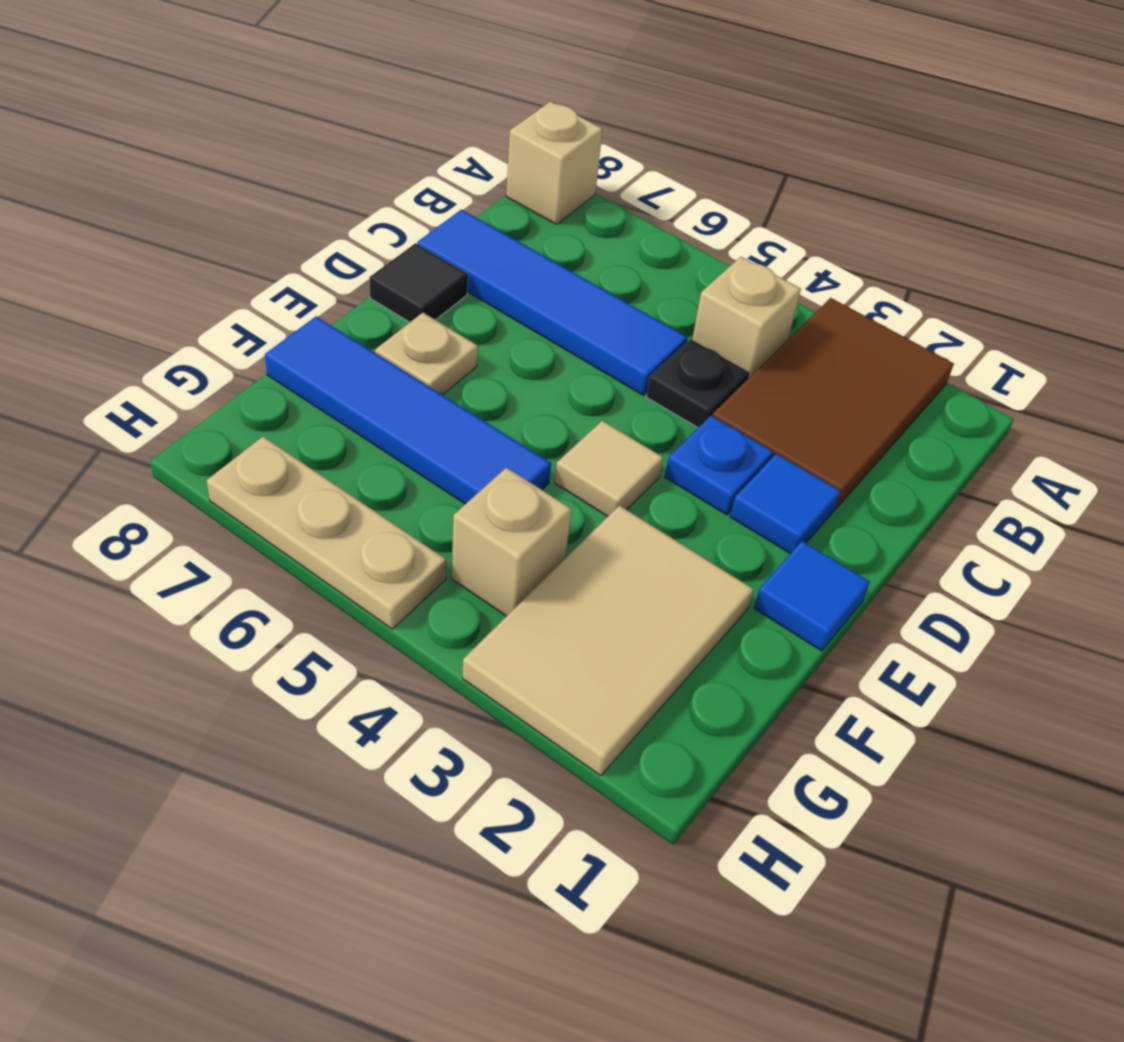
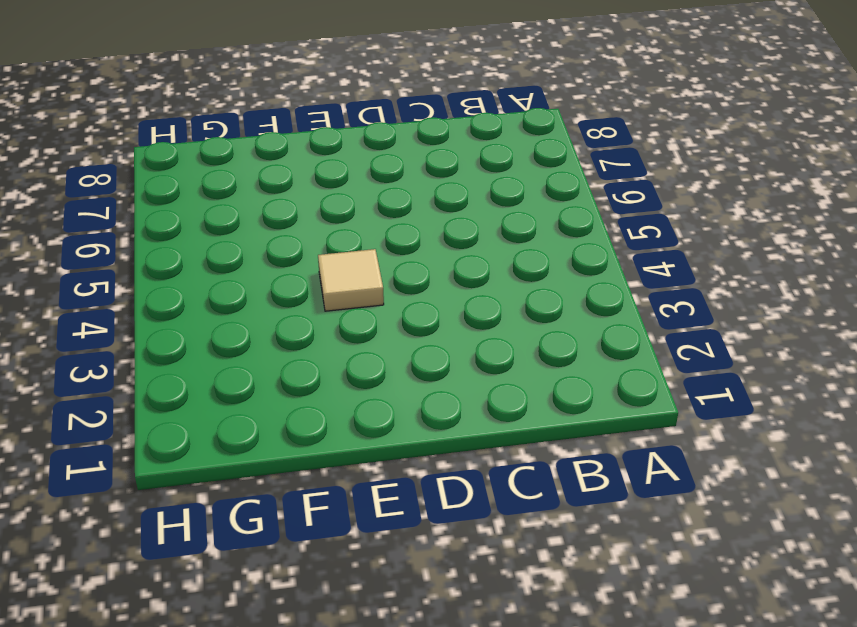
none -> brown tile A2:C3 level 1
none -> tan brick A8 level 1
none -> tan brick B4 level 1

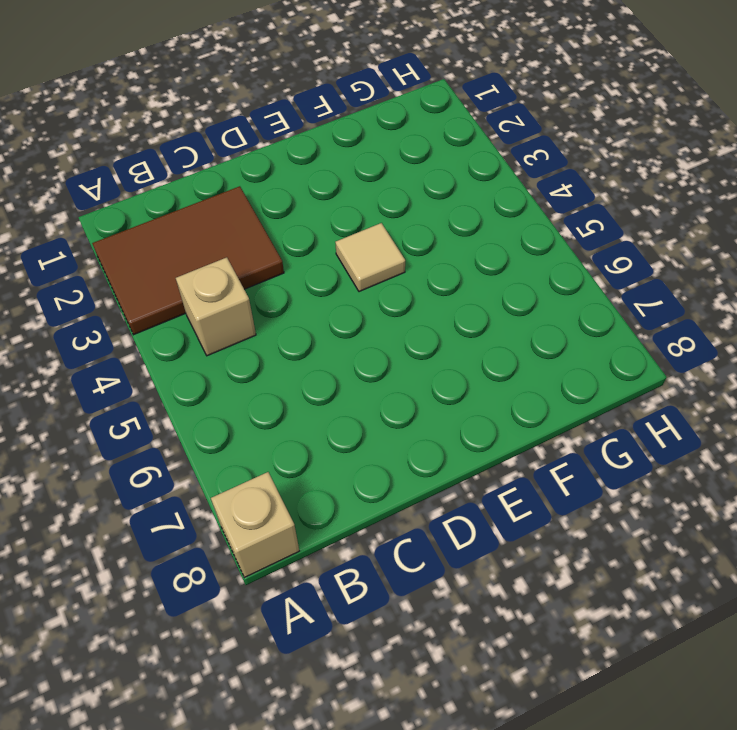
none -> black plate C4 level 1
none -> blue tile C5:C8 level 1
none -> blue tile D2 level 1

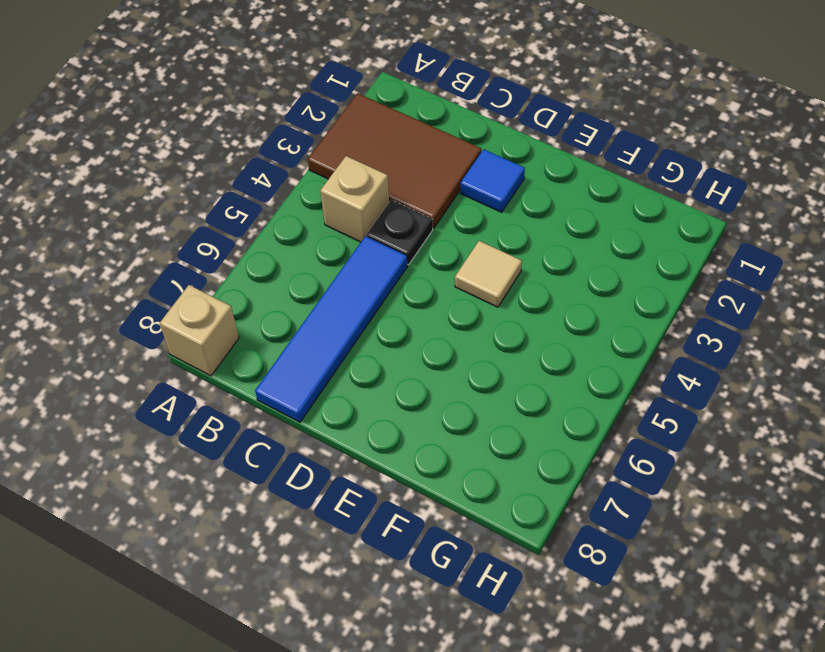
none -> blue plate D3 level 1
none -> black tile D8 level 1
none -> blue tile E1 level 1

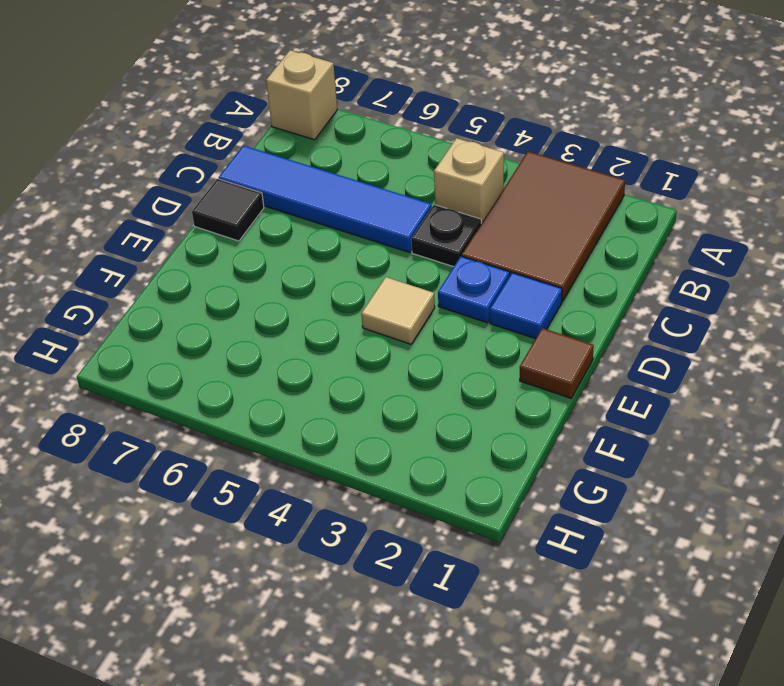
brown tile E1 level 1 -> blue tile E1 level 1
none -> tan plate E7 level 1
none -> tan tile F2:H3 level 1
none -> blue tile F5:F8 level 1

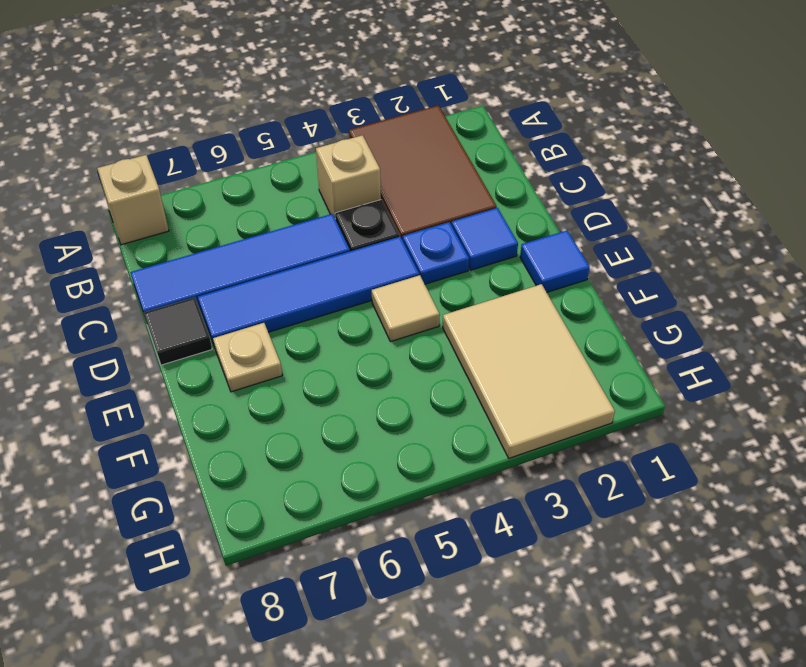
blue tile D4:D7 level 1 -> blue tile F5:F8 level 1
none -> tan brick G4 level 1
none -> tan plate H5:H7 level 1

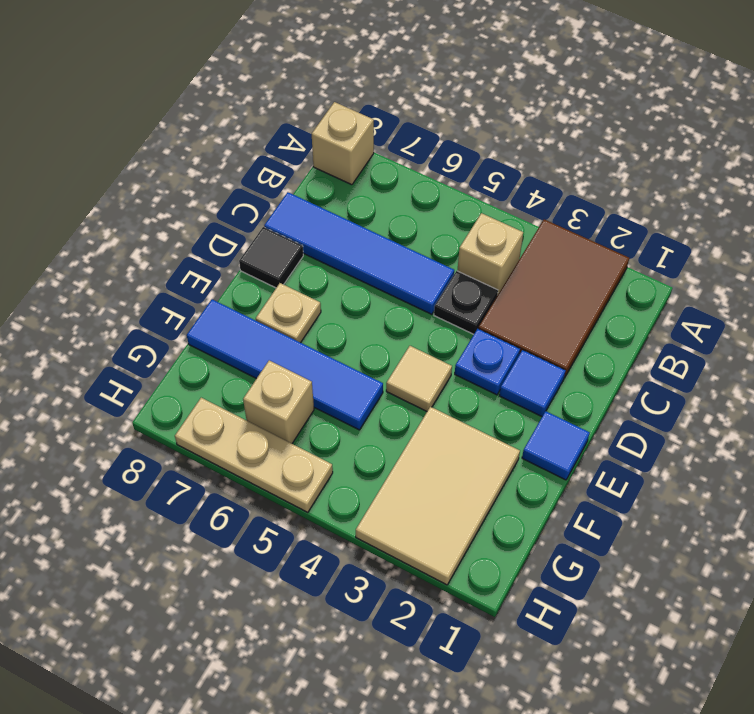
tan brick G6 level 1 -> tan brick G4 level 1

